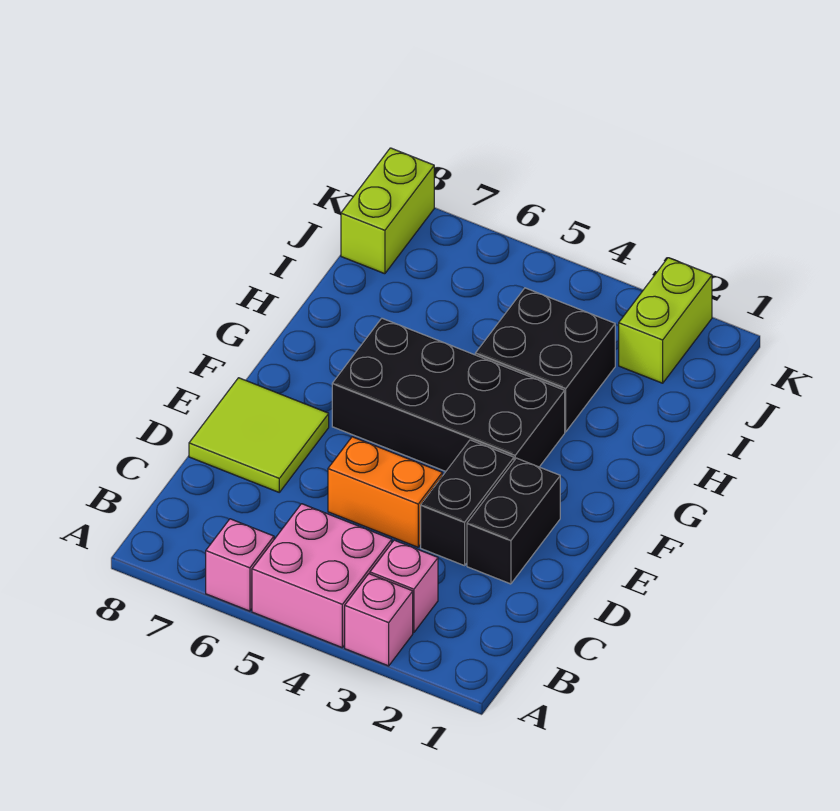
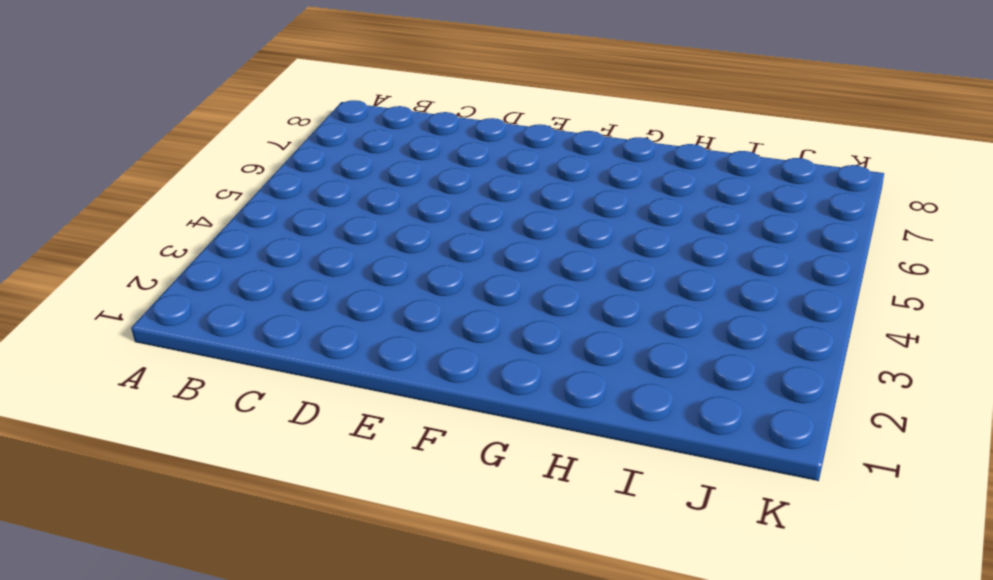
none -> pink brick A3 level 1
none -> pink brick A4:B5 level 1
none -> pink brick A6 level 1

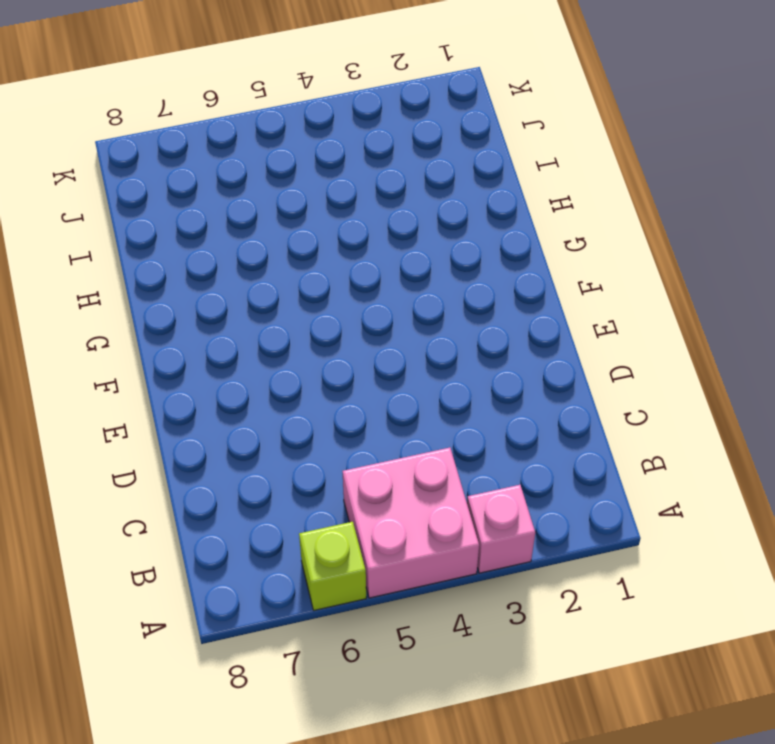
lime brick A6 level 1 -> pink brick A6 level 1
none -> pink brick B3 level 1
none -> black brick D2:E2 level 1
none -> black brick D3:E3 level 1

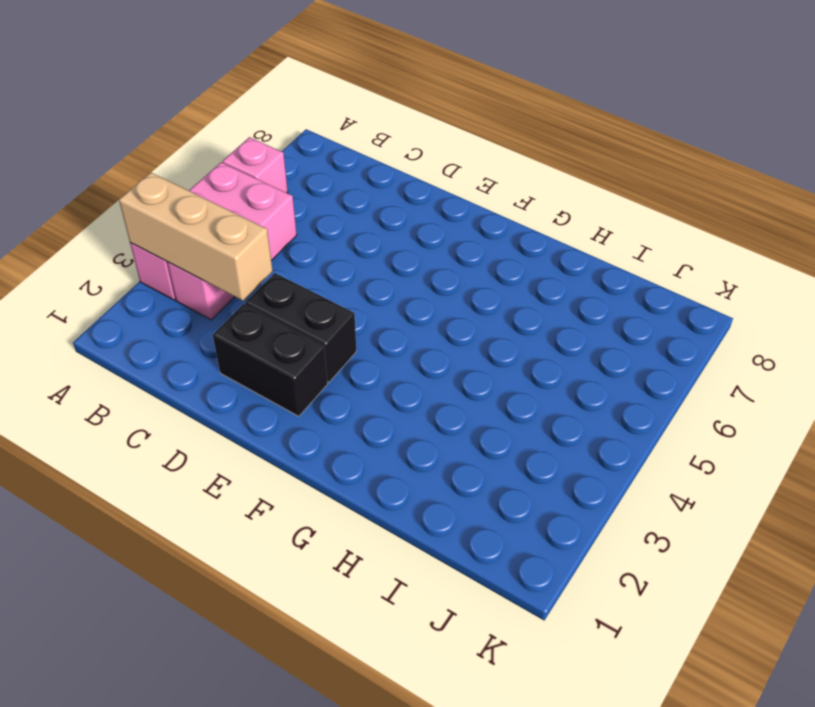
tan brick A3:C3 level 2 -> none
none -> orange brick D4:D5 level 1
none -> lime tile D7:E8 level 1
none -> black brick F3:G6 level 1

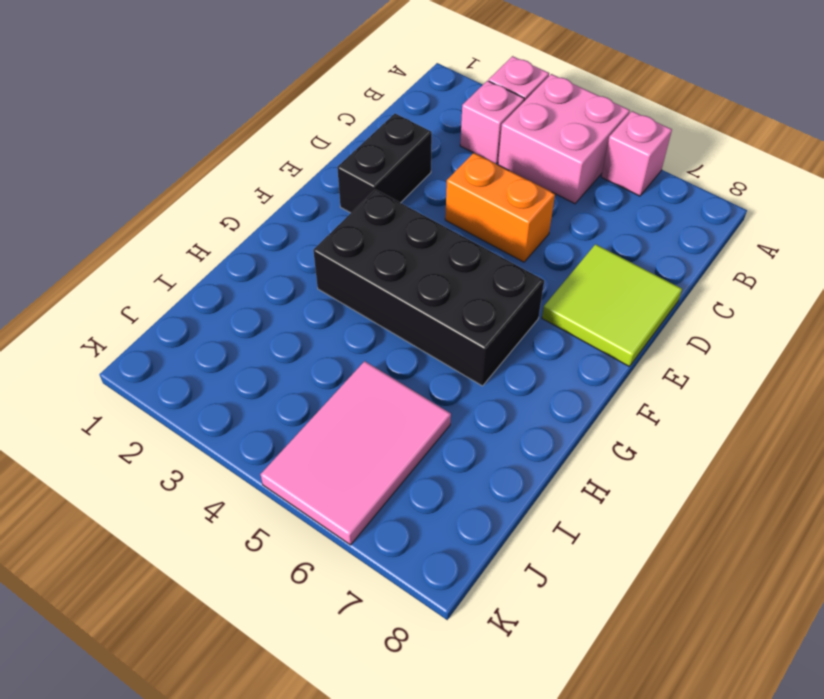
pink tile I5:K6 level 1 -> none
none -> black brick D3:E3 level 1
none -> black brick H3:I4 level 1
none -> lime brick J2:K2 level 1

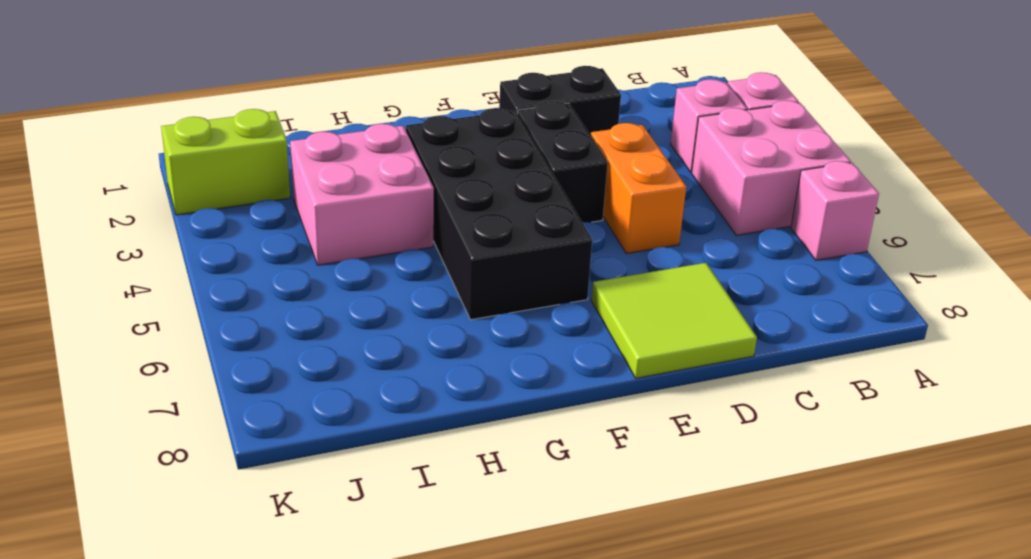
black brick E3:E4 level 1 -> black brick D3:E3 level 1
pink brick H3:I4 level 1 -> black brick H3:I4 level 1
none -> lime brick J8:K8 level 1

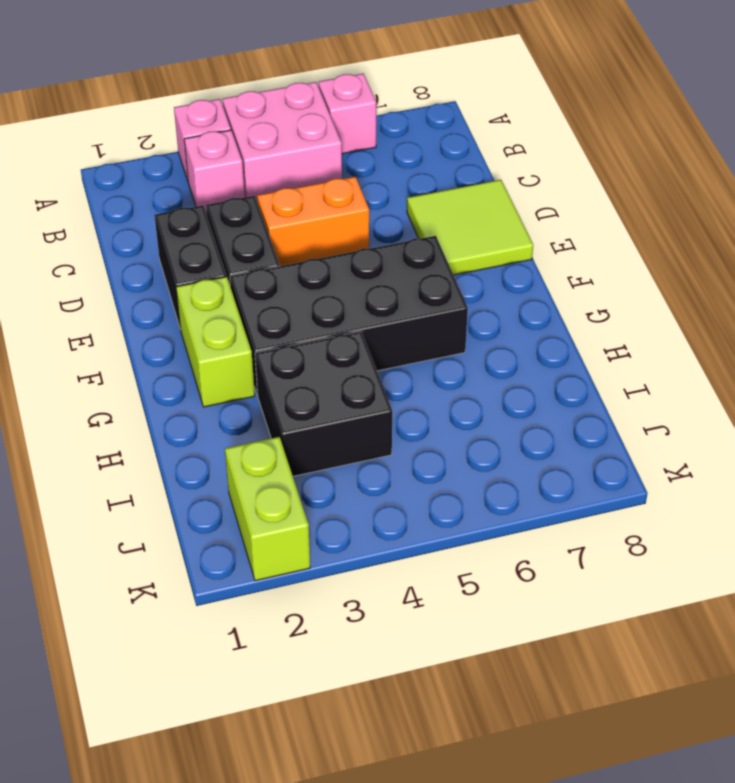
lime brick F2:G2 level 1 -> lime brick J8:K8 level 1

